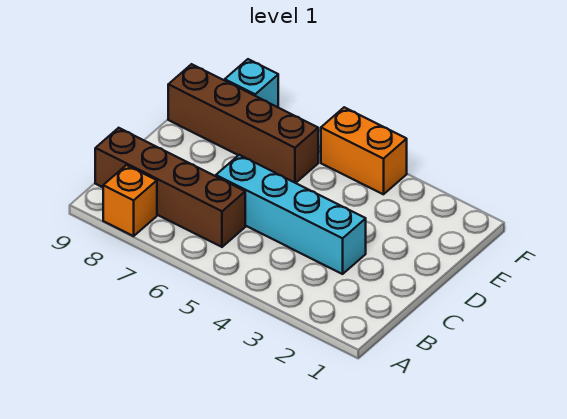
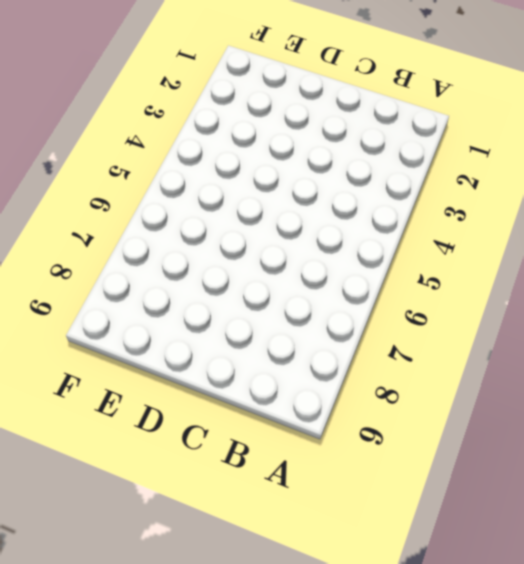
none -> orange brick A8 level 1
none -> brown brick B6:B9 level 1

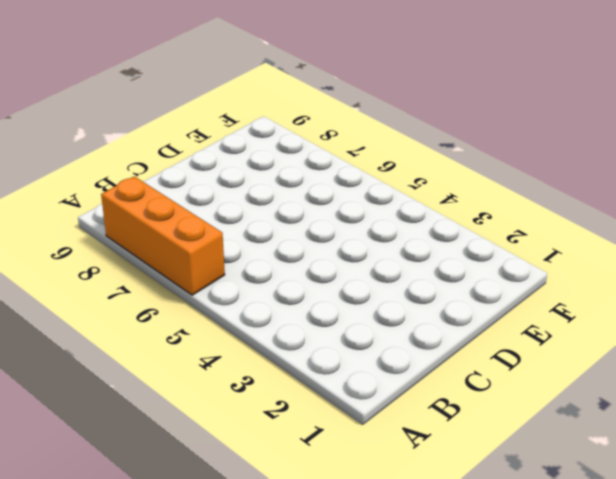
orange brick A6:A8 level 1 -> orange brick A8 level 1
none -> brown brick B6:B9 level 1
none -> cyan brick C3:C6 level 1

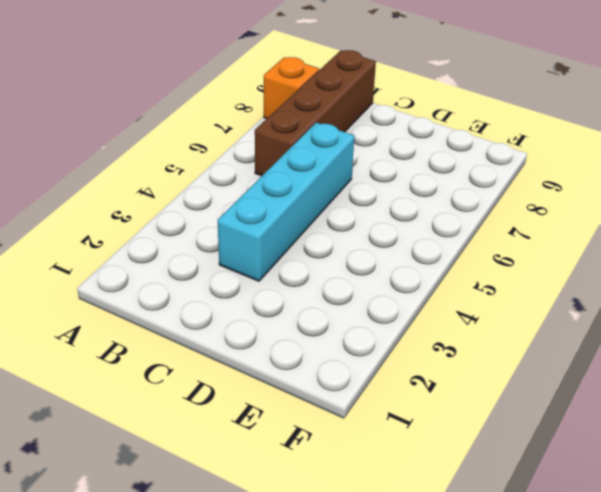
none -> brown brick E6:E9 level 1
none -> orange brick F4:F5 level 1

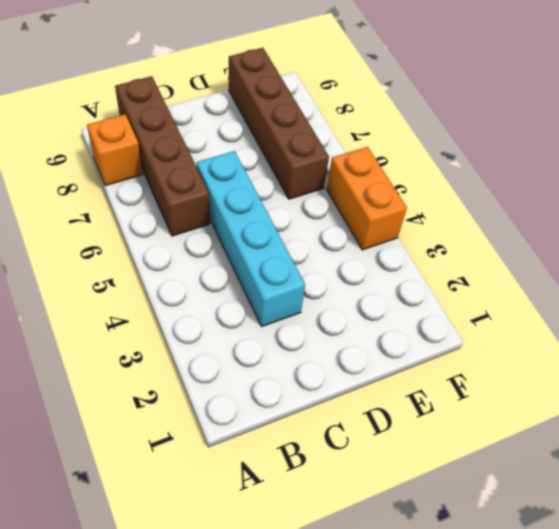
none -> cyan brick F8 level 1

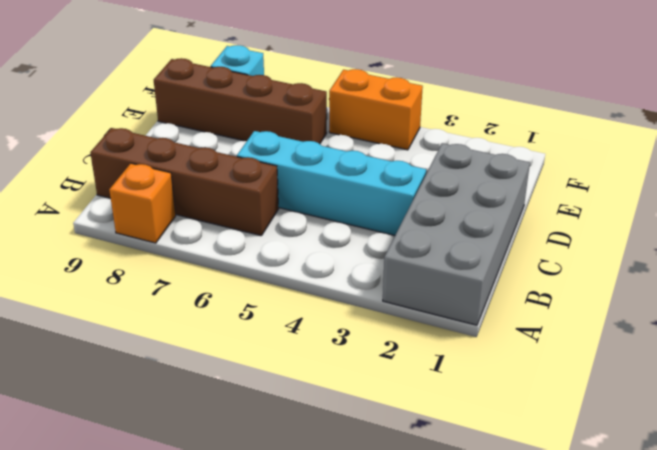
grey brick A1:D2 level 1 -> none

